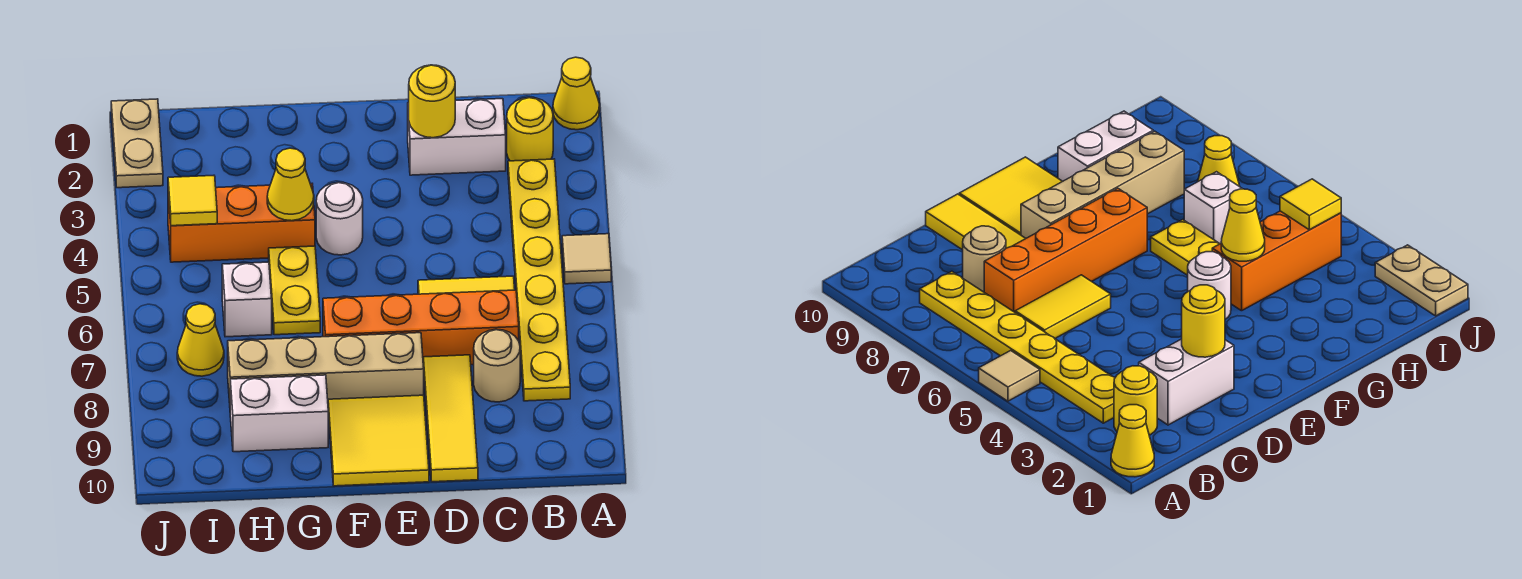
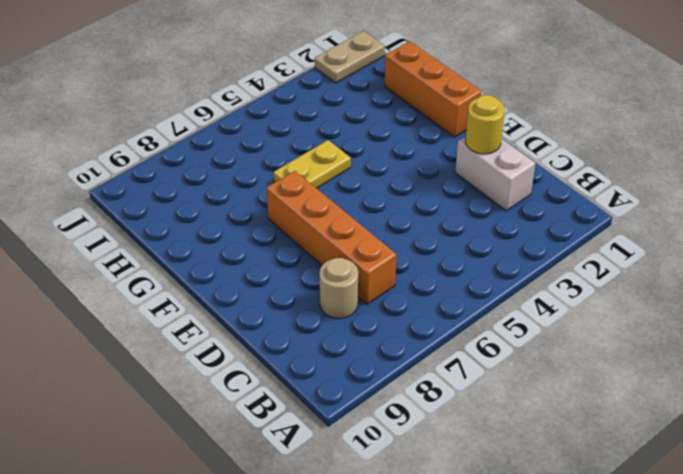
orange brick F1:H1 level 1 -> orange brick G4:I4 level 1
none -> yellow cone A1 level 1
none -> tan tile A5 level 1
none -> yellow round brick B2 level 1

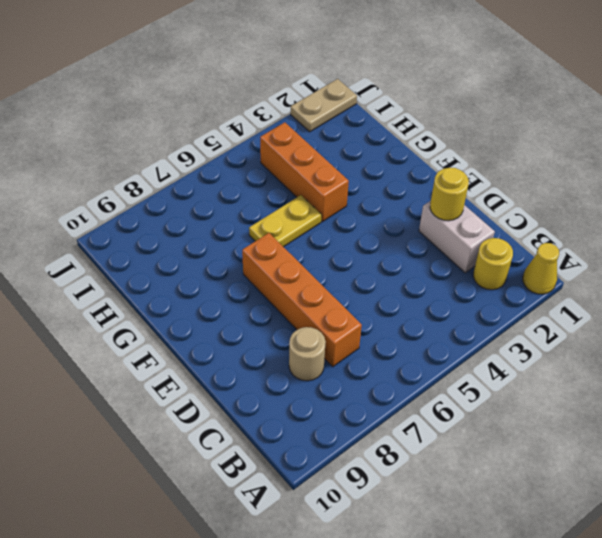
none -> tan tile A5 level 1
none -> yellow plate B3:B8 level 1
none -> yellow tile C6:D6 level 1

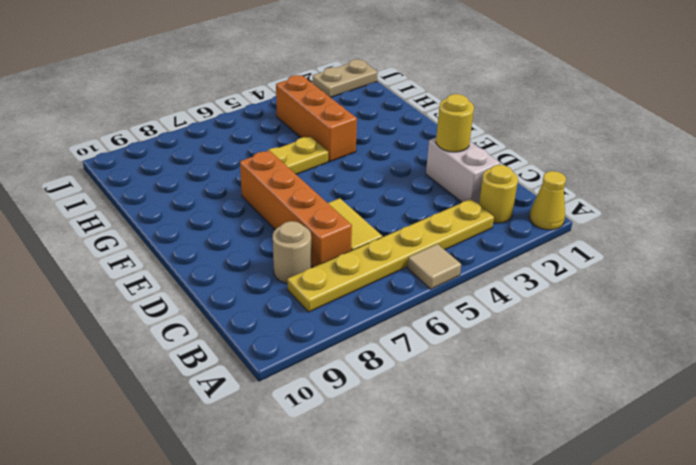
none -> yellow tile D8:D10 level 1
none -> tan brick E8:H8 level 1
none -> yellow tile E9:F10 level 1

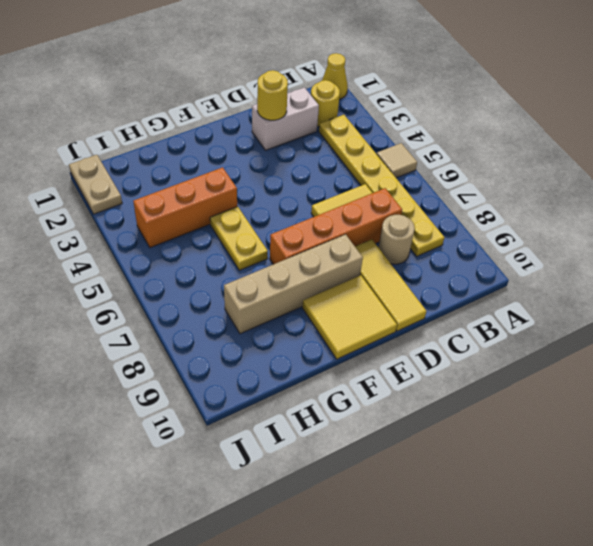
none -> white round brick F4 level 1
none -> white brick G9:H9 level 1
none -> white brick H6 level 1

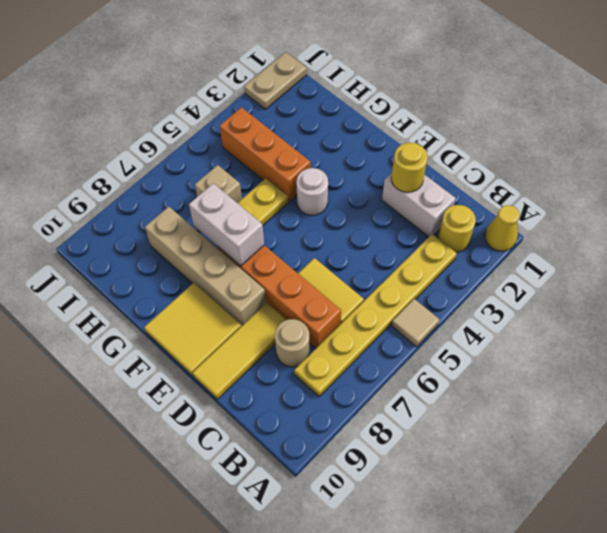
white brick F7:G7 level 2 -> white brick G9:H9 level 1
tan brick H6 level 1 -> white brick H6 level 1
none -> yellow cone I7 level 1
none -> yellow cone G4 level 2
none -> yellow tile I4 level 2

